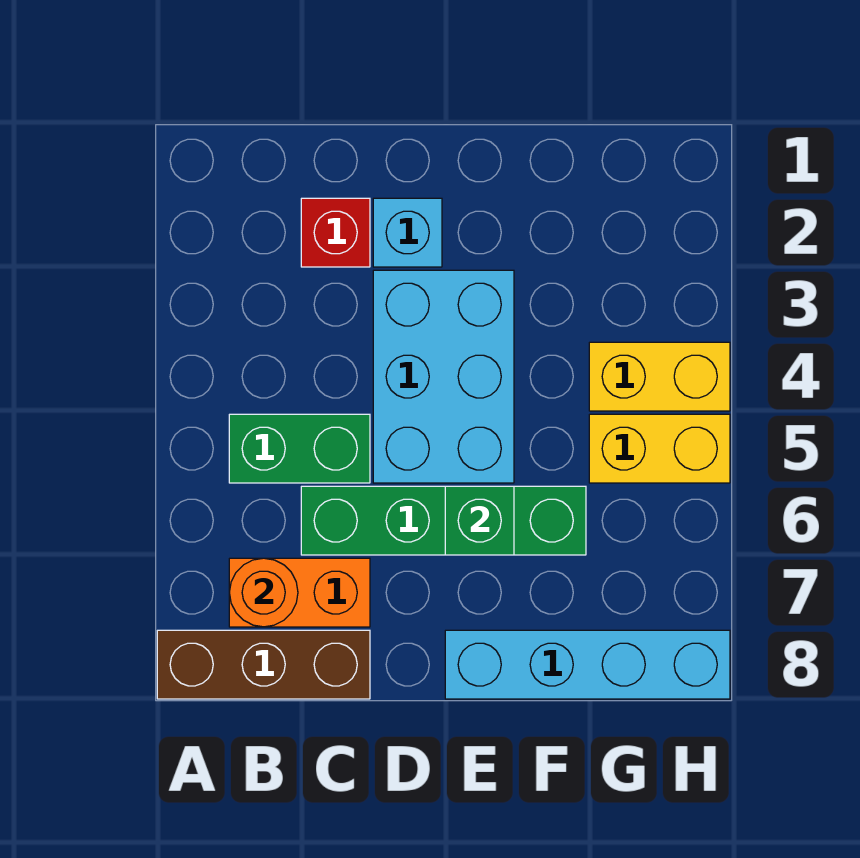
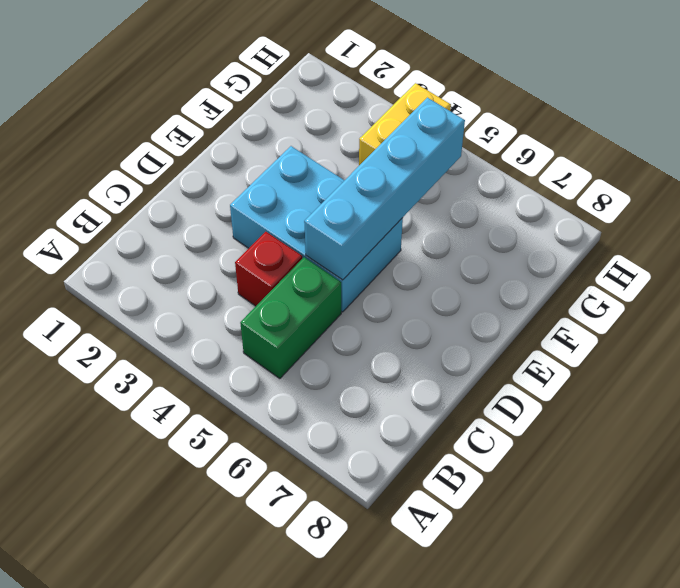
red brick C4 level 1 -> red brick C2 level 1
cyan brick D5:G5 level 2 -> cyan brick E8:H8 level 1
none -> brown brick A8:C8 level 1
none -> orange brick B7:C7 level 1
none -> green brick C6:F6 level 1

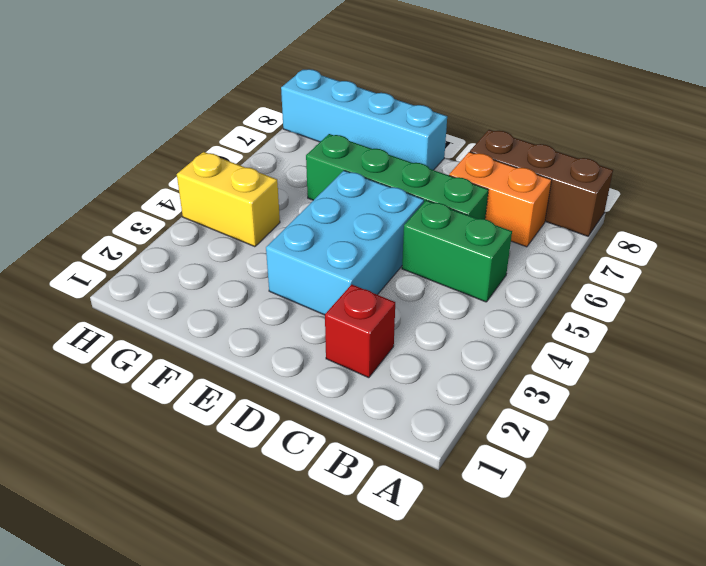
none -> cyan brick D2 level 1
none -> yellow brick G5:H5 level 1
none -> orange round brick B7 level 2

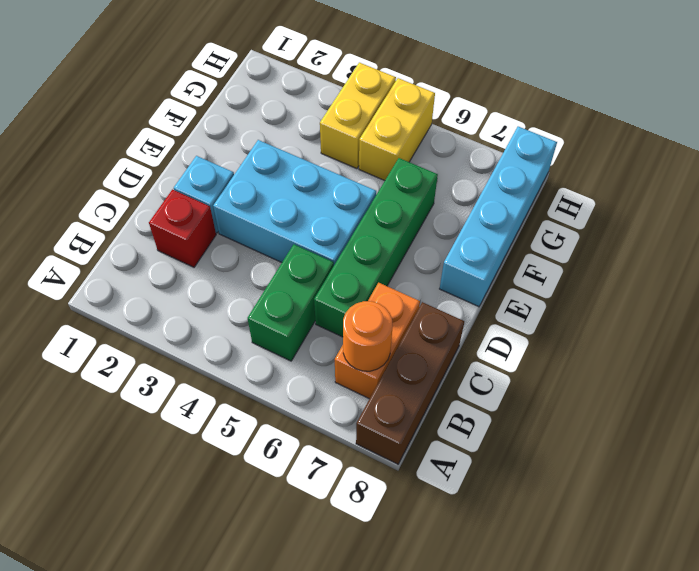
none -> green brick E6 level 2

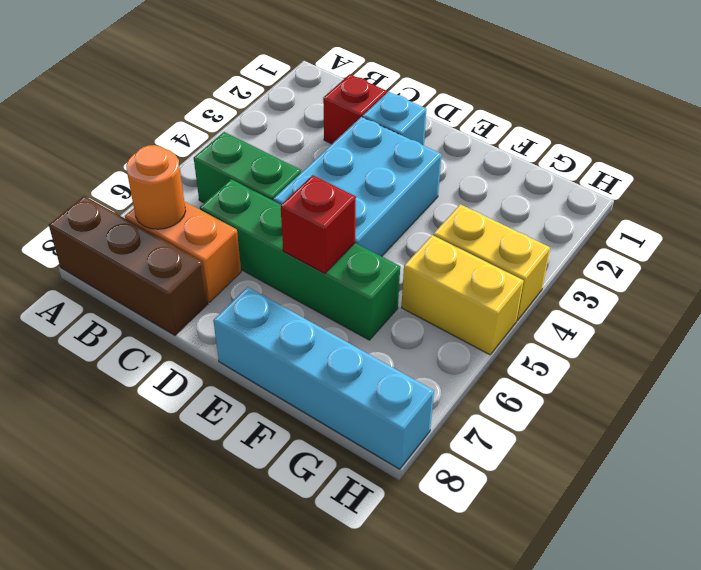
red brick E6 level 2 -> green brick E6 level 2

